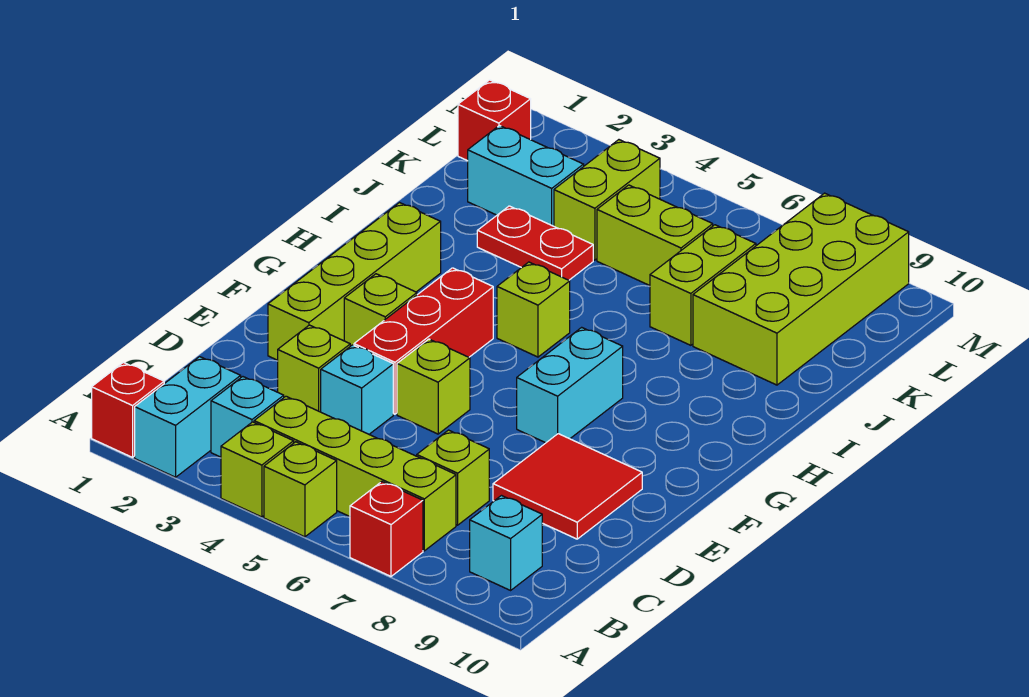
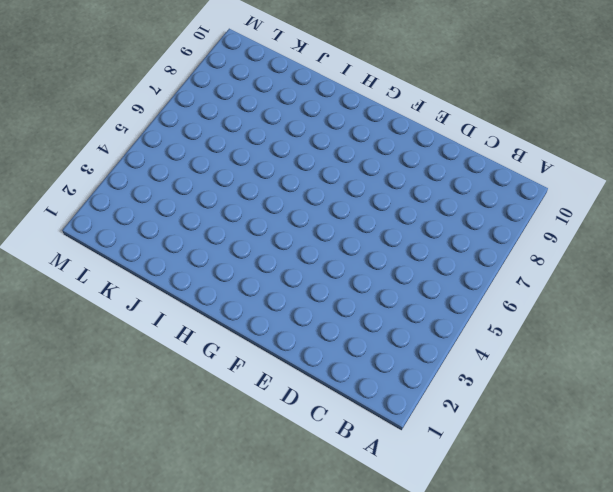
none -> red brick A1 level 1
none -> cyan brick A2:B2 level 1
none -> lime brick A4 level 1

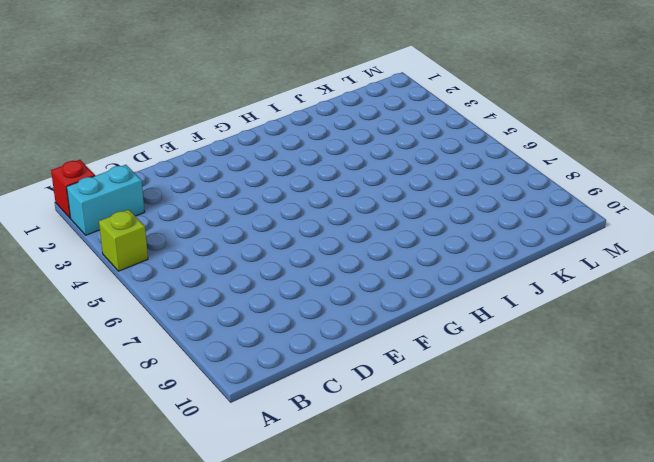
none -> lime brick A5 level 1
none -> red brick A7 level 1
none -> cyan brick B3 level 1

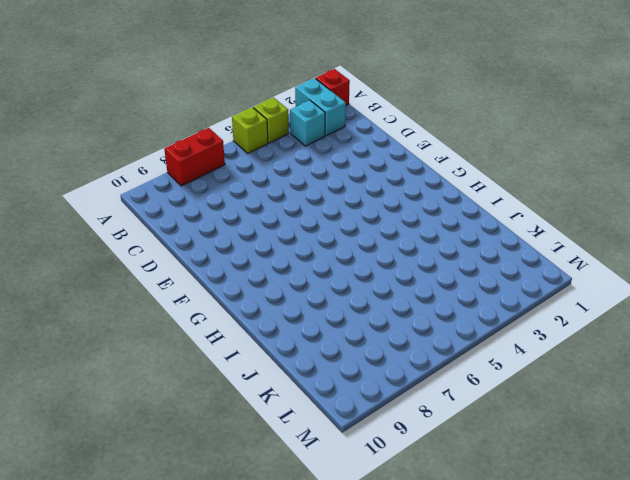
red brick A7:A8 level 1 -> red brick A7 level 1
none -> lime brick B4:B7 level 1
none -> cyan brick B9 level 1
none -> lime brick C7 level 1

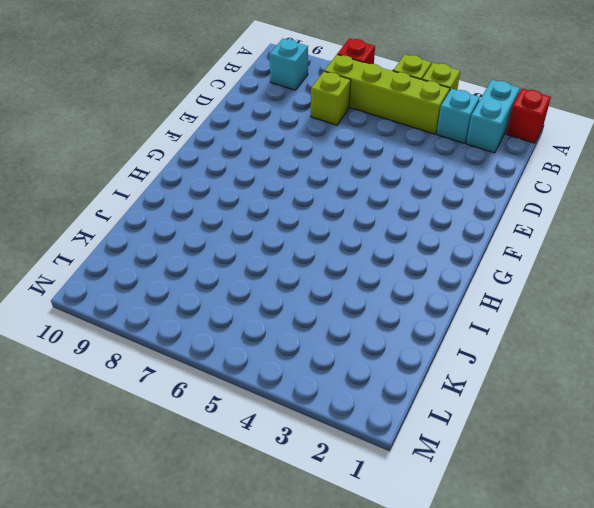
none -> lime brick D3 level 1
none -> cyan brick D4 level 1
none -> red tile D8:E9 level 1

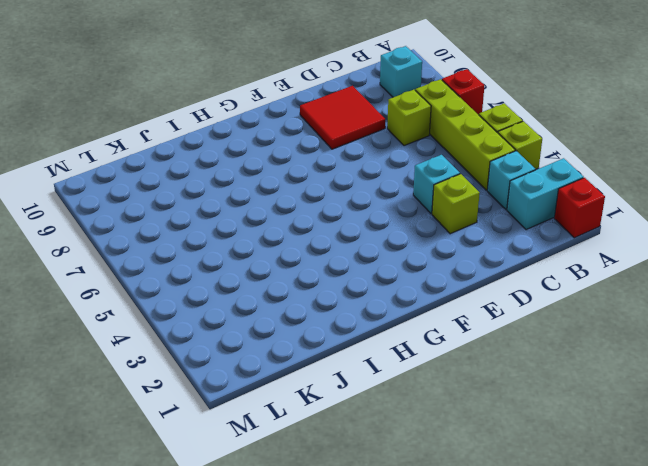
none -> lime brick E2:H2 level 1
none -> red brick E4:G4 level 1
none -> lime brick E5 level 1

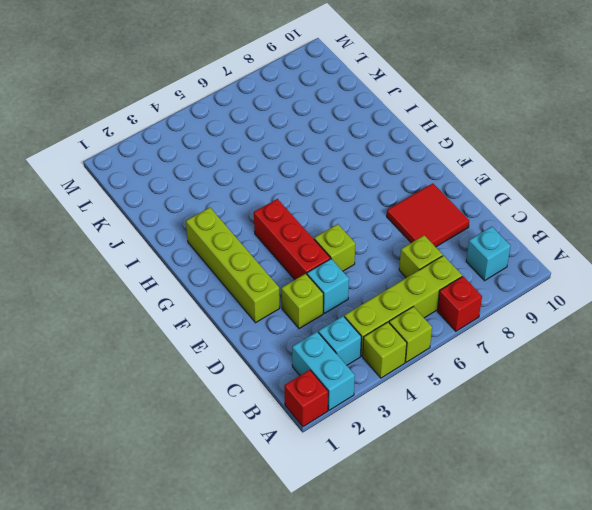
none -> lime brick F3 level 1
none -> cyan brick F7:G7 level 1
none -> lime brick H5 level 1

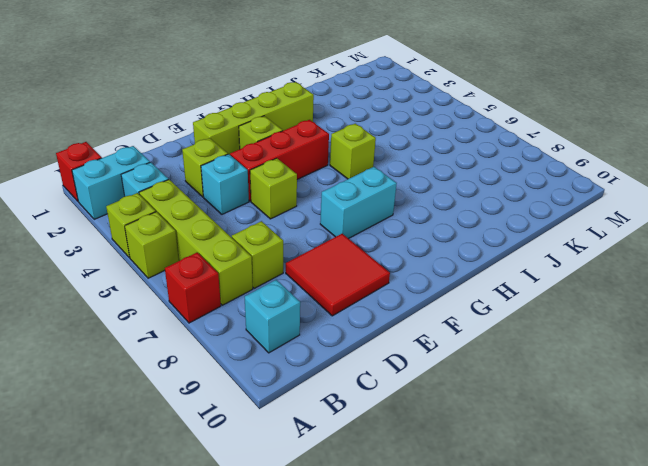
none -> red plate J3:J4 level 1
none -> lime brick J7:K7 level 1
none -> lime brick J8:M9 level 1

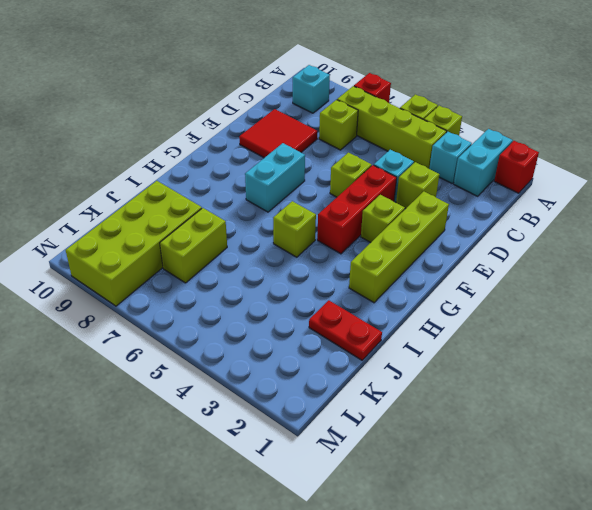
red plate J1:J2 level 1 -> red plate J3:J4 level 1
none -> cyan brick K2:K3 level 1
none -> lime brick K4:L4 level 1
none -> lime brick K5:K6 level 1

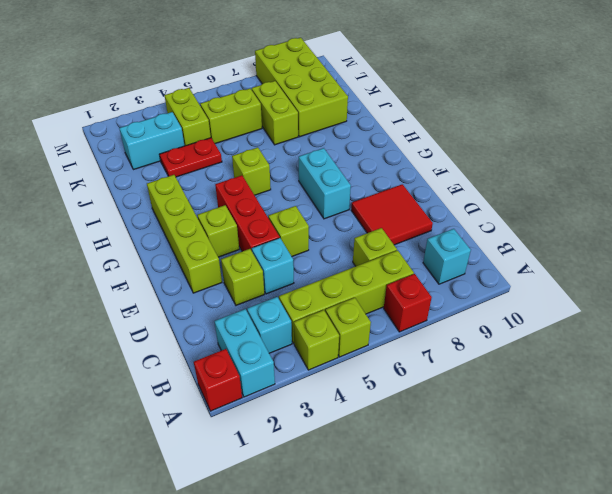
none -> red brick L1 level 1

